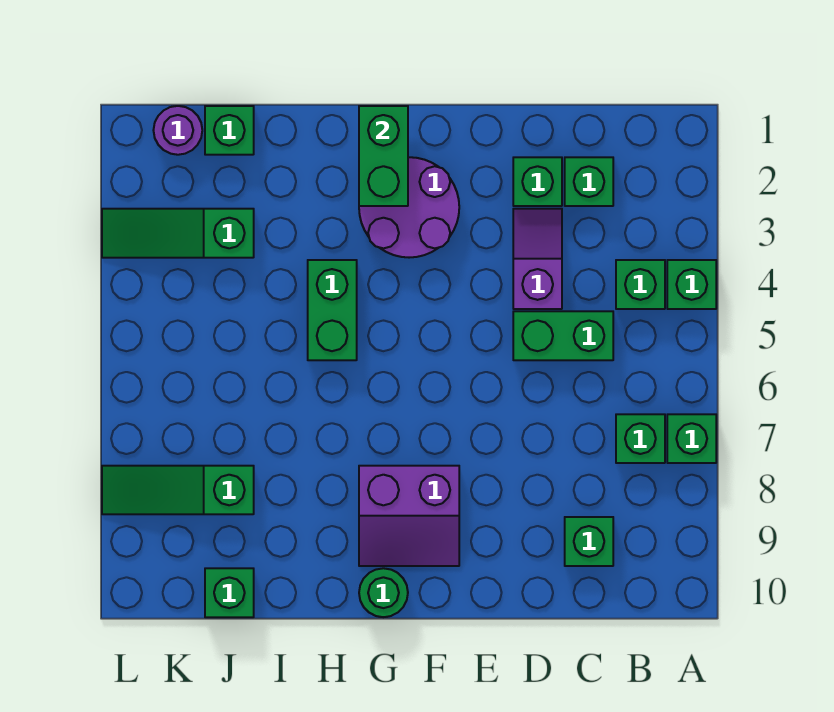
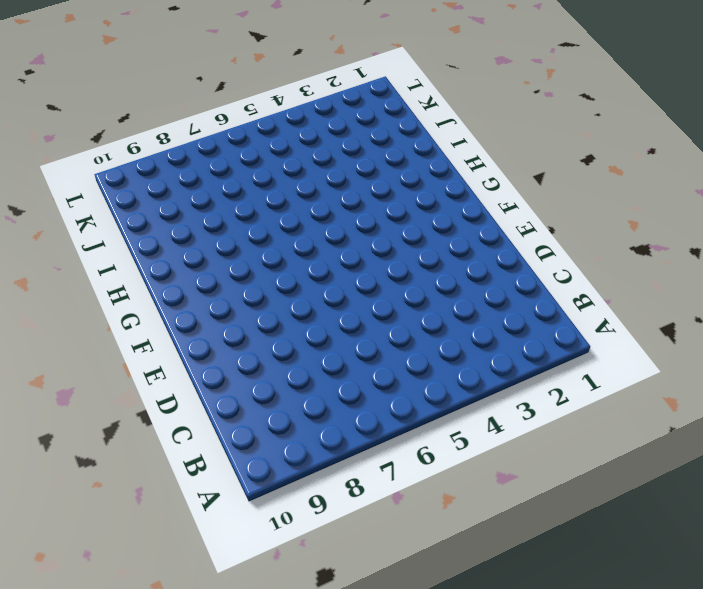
none -> green brick A4 level 1
none -> green brick A7 level 1
none -> green brick B4 level 1

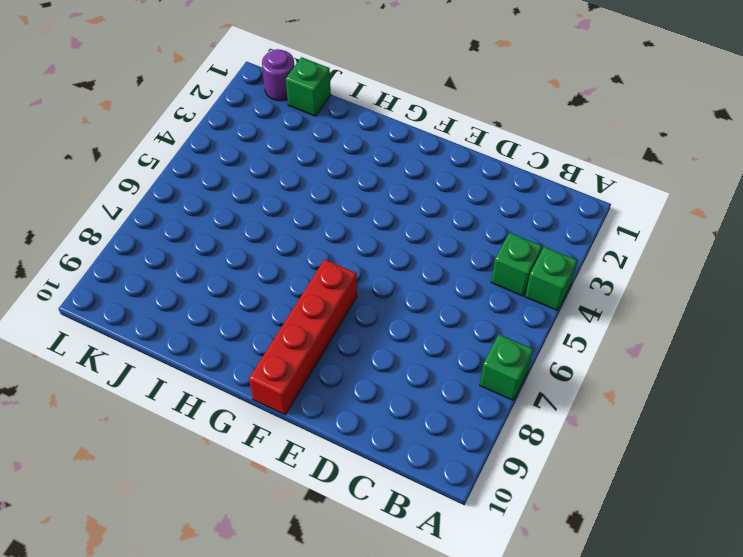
red brick F7:F10 level 1 -> purple slope F8:G9 level 1 top 8
none -> green brick B7 level 1
none -> green brick C2 level 1
none -> green brick C5:D5 level 1

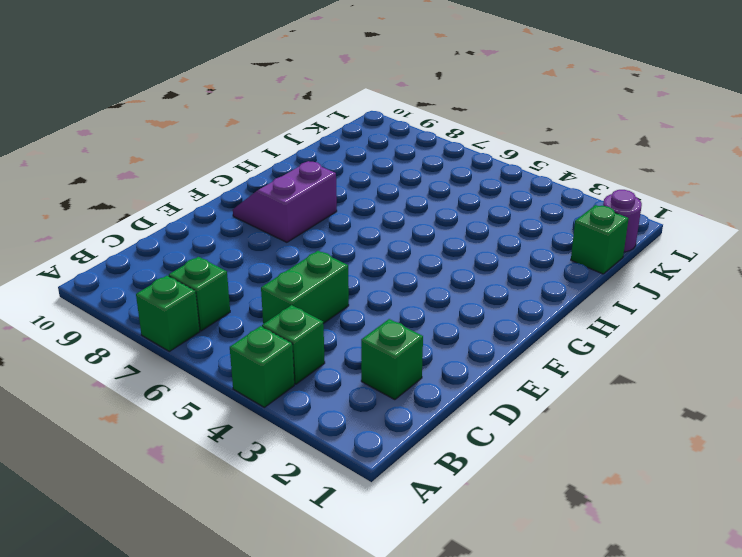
none -> green brick C9 level 1
none -> green brick D2 level 1
none -> purple slope D3:D4 level 1 top 4

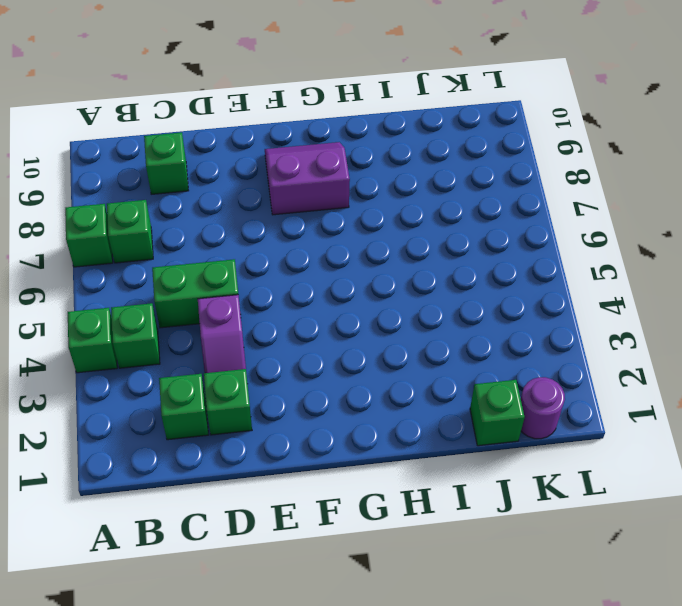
none -> purple round brick F2:G3 level 1
none -> green round brick G10 level 1
none -> green brick H4:H5 level 1

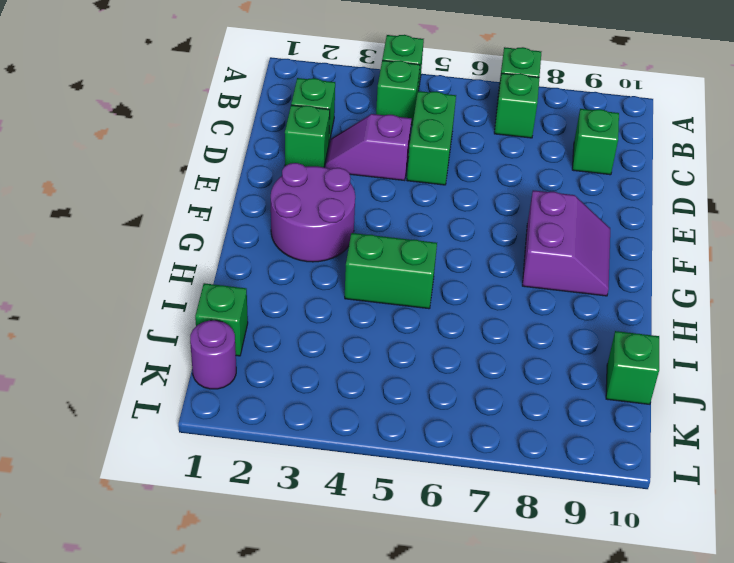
none -> green round brick G10 level 1
none -> green slope J3:L3 level 1 top J
none -> green slope J8:L8 level 1 top J

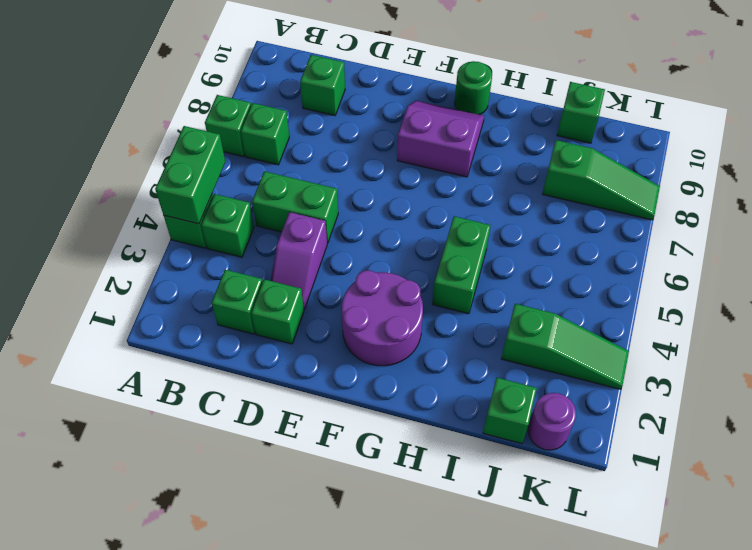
green brick A4:A5 level 2 -> green brick G1:G2 level 2

